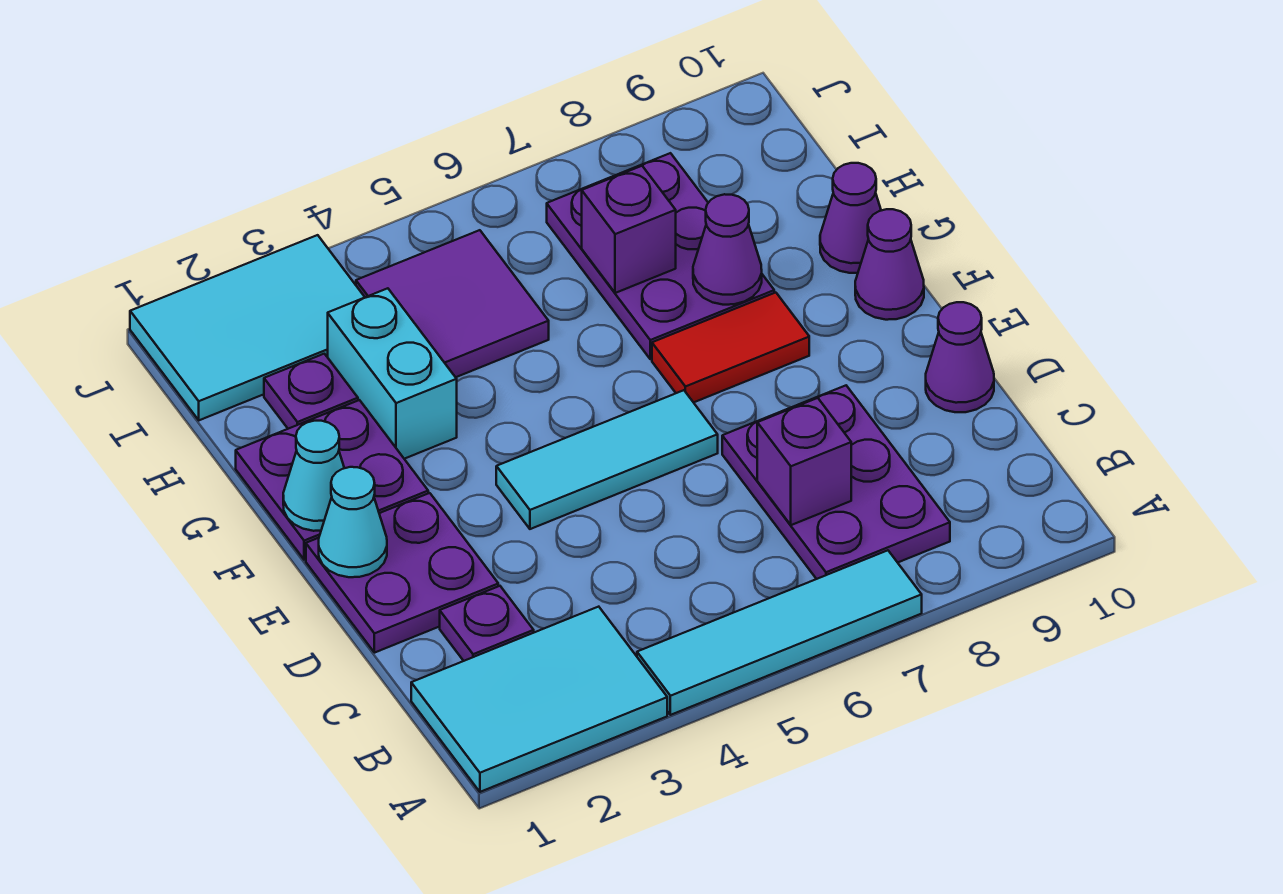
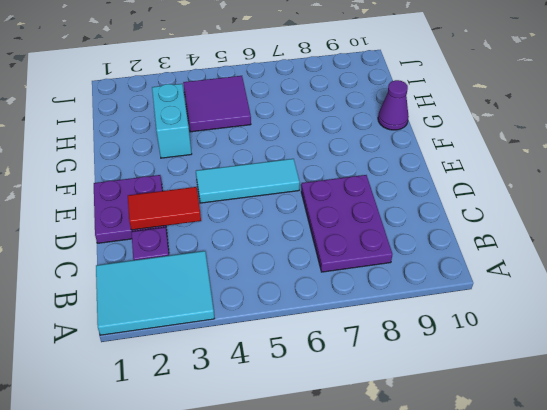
red tile D2:D3 level 2 -> red tile F7:F8 level 1
none -> cyan tile A4:A7 level 1
none -> purple cone D10 level 1
none -> purple plate F1:G2 level 1

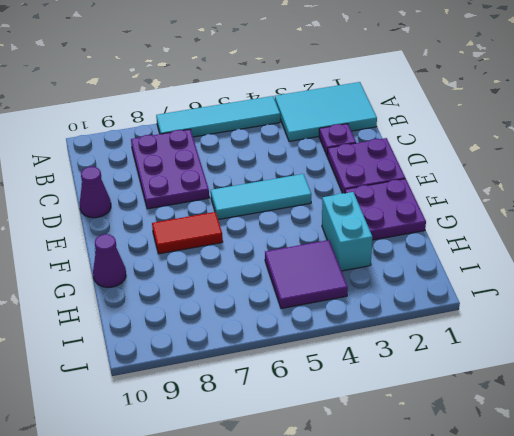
none -> purple cone F10 level 1
none -> purple plate G7:I8 level 1
none -> purple plate H2 level 1

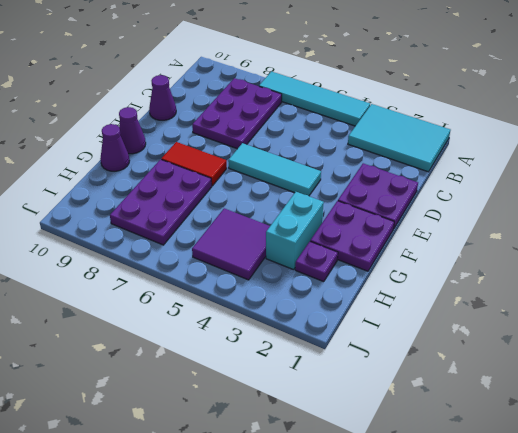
none -> purple plate C2 level 1
none -> cyan tile I1:J3 level 1
none -> purple brick C7 level 2

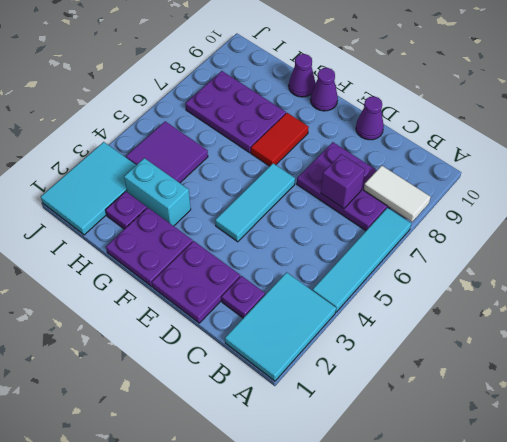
white tile A8:B8 level 2 -> none
none -> cyan cone E1 level 2
none -> cyan cone F1 level 2
none -> purple cone G8 level 2

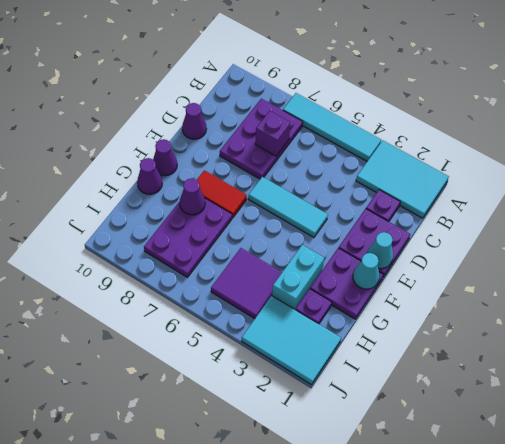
none -> purple brick H7 level 2

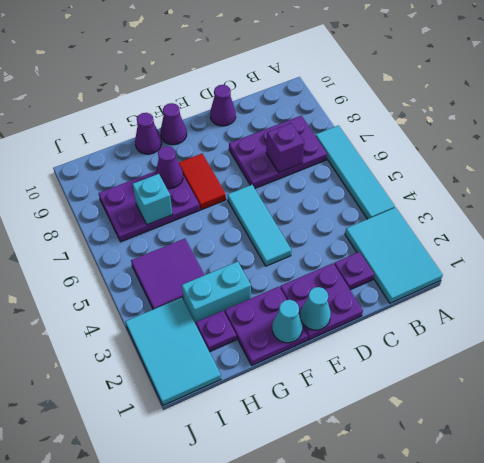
cyan brick H7 level 2 -> purple brick H7 level 2

